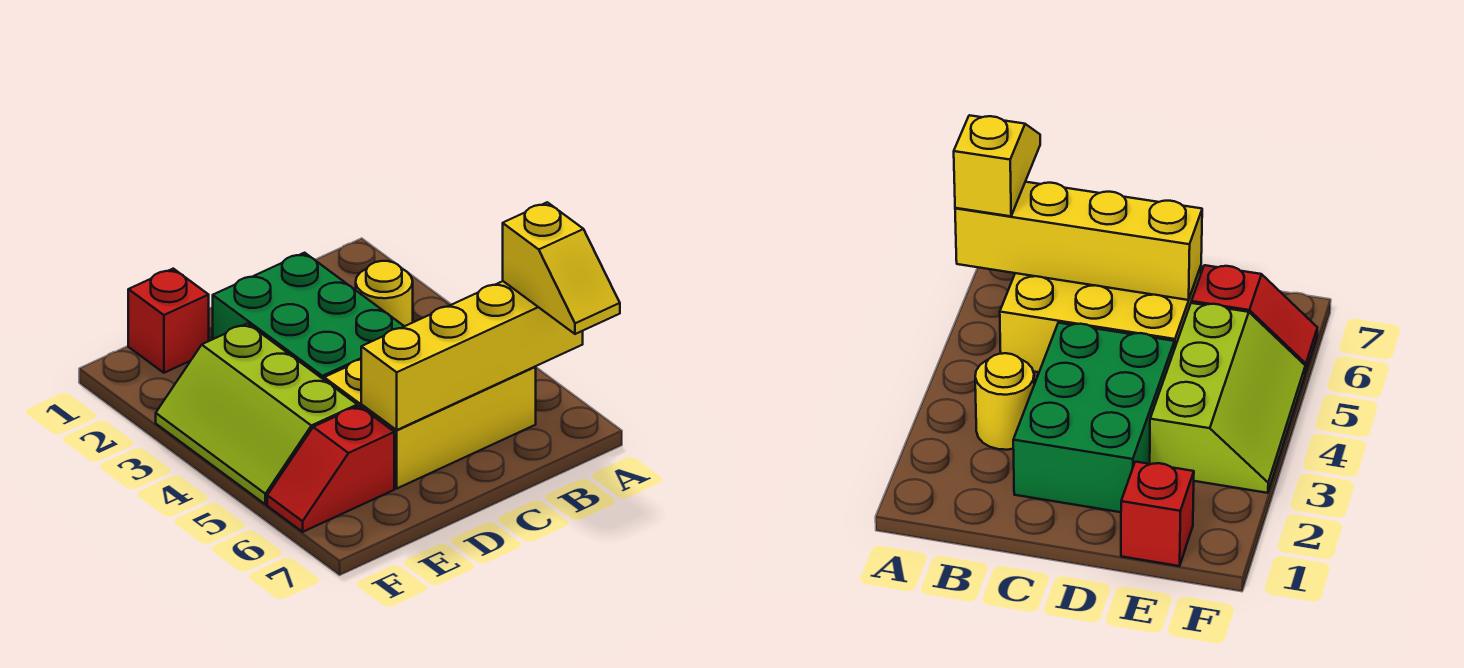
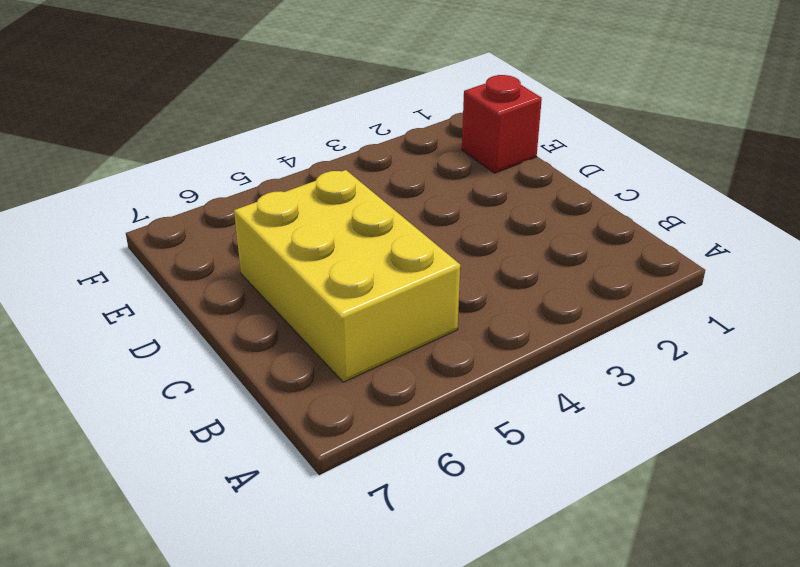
none -> yellow round brick B3 level 1
none -> green brick C2:D4 level 1

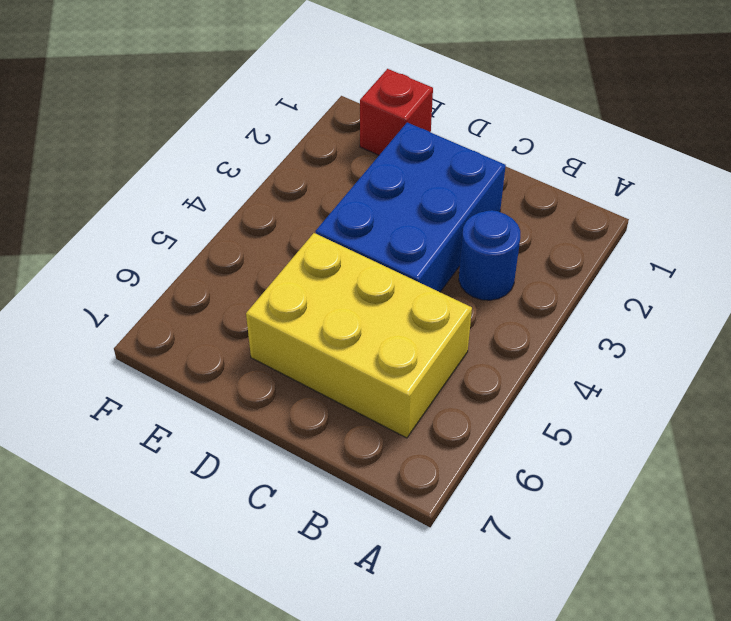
blue round brick B3 level 1 -> yellow round brick B3 level 1
blue brick C2:D4 level 1 -> green brick C2:D4 level 1
none -> lime slope E3:F5 level 1 top E
none -> red slope E6:F6 level 1 top E

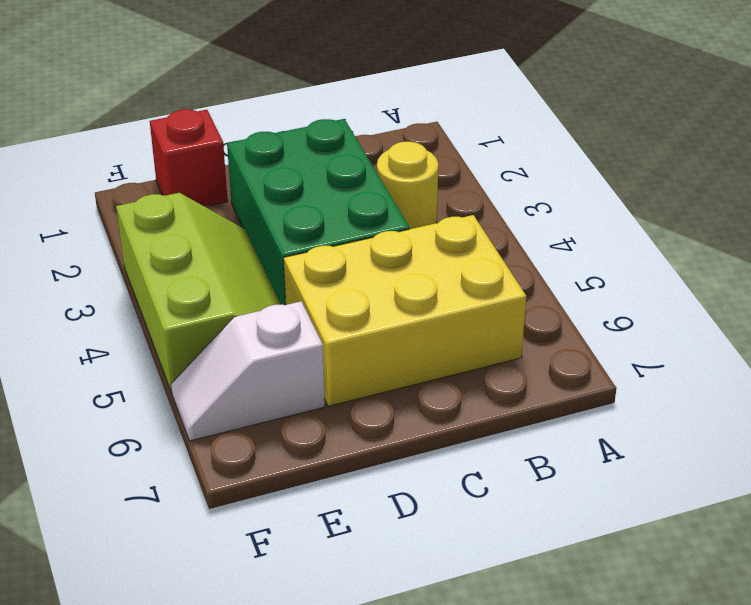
lime slope E3:F5 level 1 top F -> lime slope E3:F5 level 1 top E
white slope E6:F6 level 1 top E -> red slope E6:F6 level 1 top E
none -> yellow brick A6:D6 level 2
none -> yellow slope A6:A7 level 3 top 6

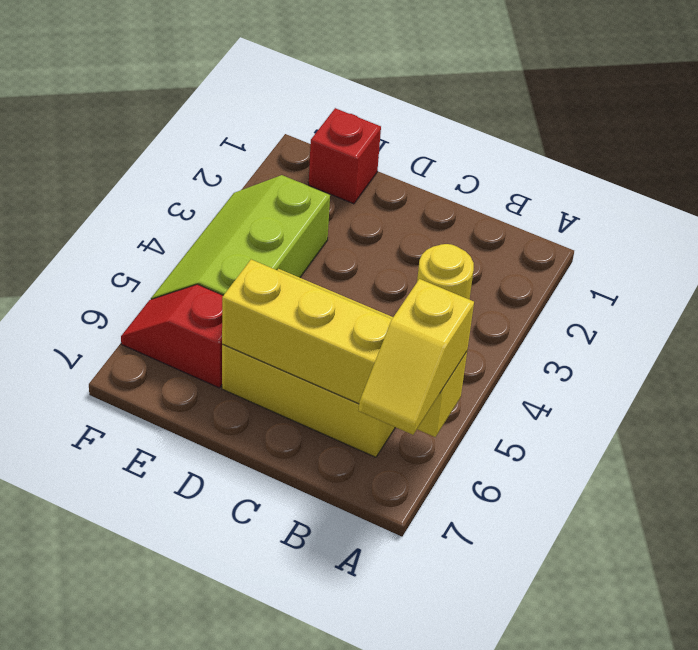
none -> green brick C2:D4 level 1

